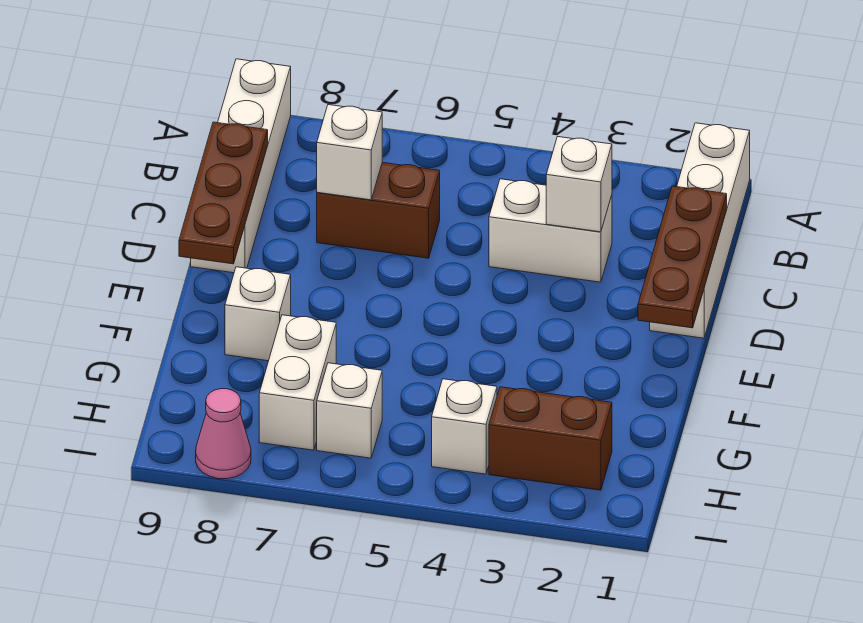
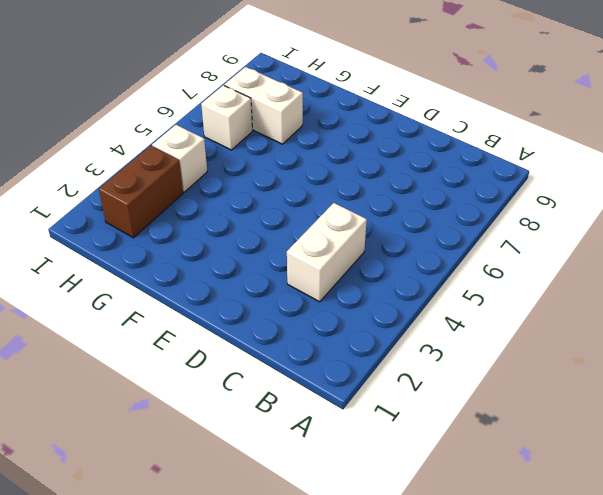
none -> white brick A1:D1 level 1
none -> white brick A9:D9 level 1
none -> brown brick C6:C7 level 1

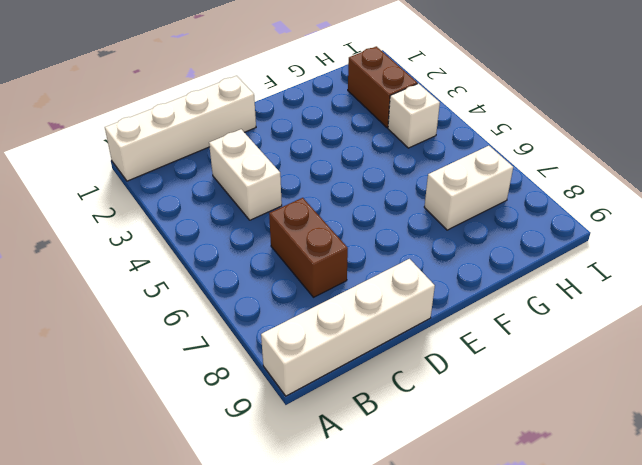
none -> white brick F8 level 1
none -> white brick H6 level 1
none -> pink cone I8 level 1

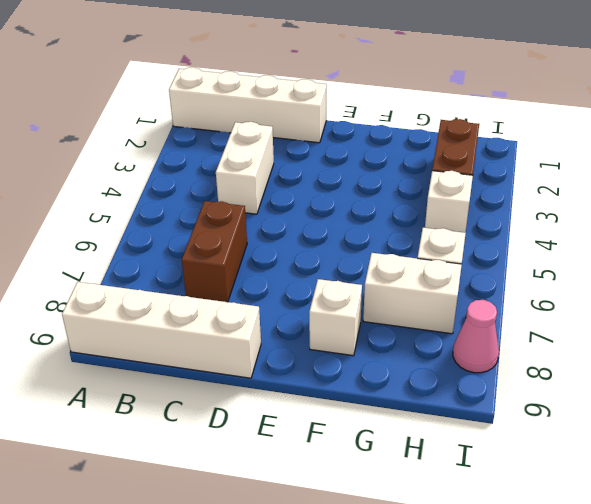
none -> brown plate C1:E1 level 2
none -> white brick C3 level 2
none -> white brick C7 level 2

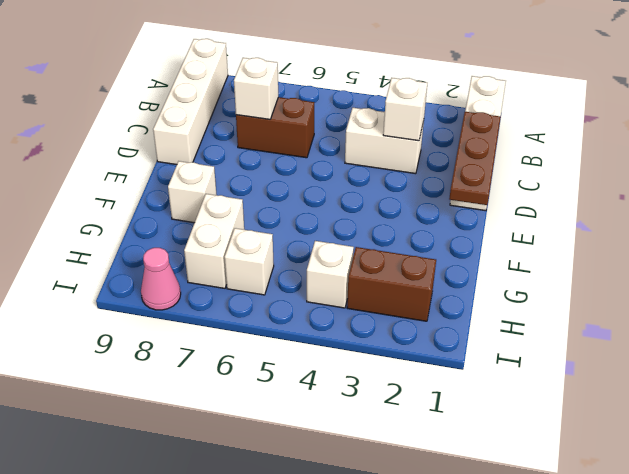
none -> brown plate C9:E9 level 2

